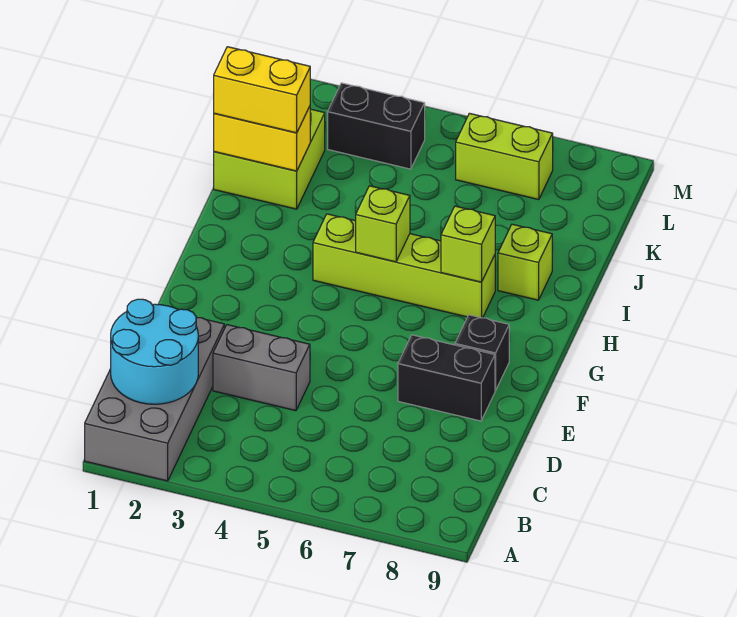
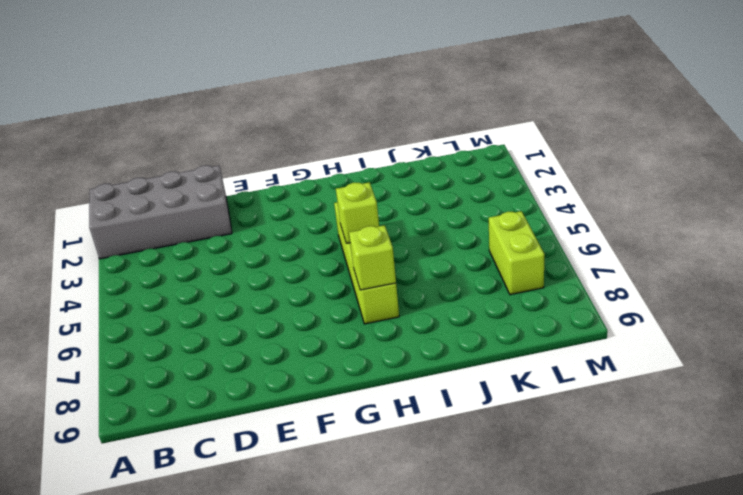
none -> grey brick D3:D4 level 1
none -> black brick E7:E8 level 1
none -> black brick F8 level 1

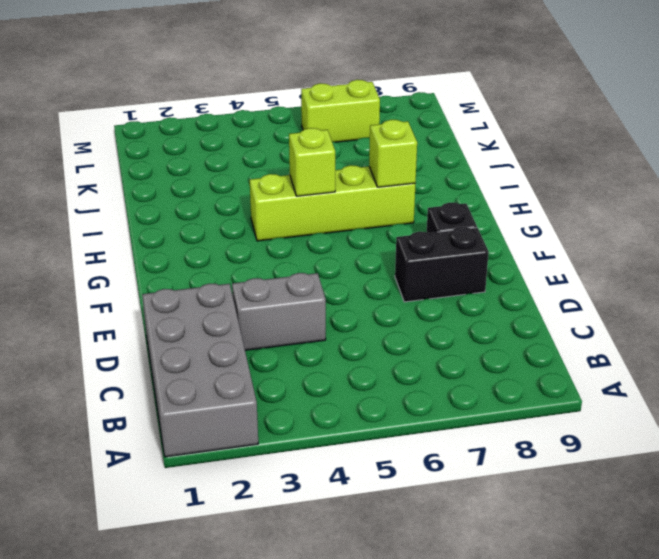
none -> lime brick I8 level 1
none -> lime brick J1:K2 level 1
none -> black brick L3:L4 level 1

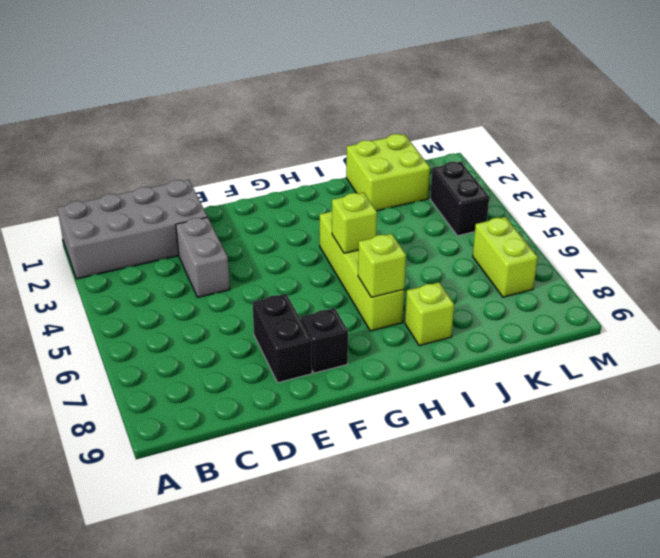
none -> cyan round brick B1:C2 level 2
none -> yellow brick J1:J2 level 2
none -> yellow brick J1:J2 level 3

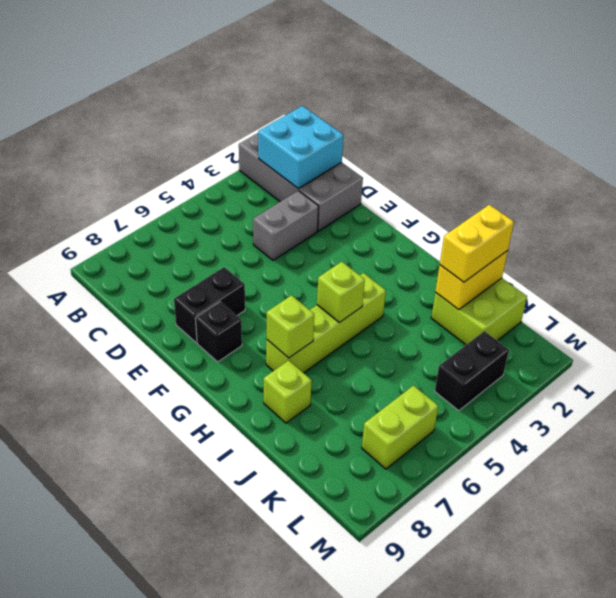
cyan brick B1:C2 level 2 -> cyan round brick B1:C2 level 2

